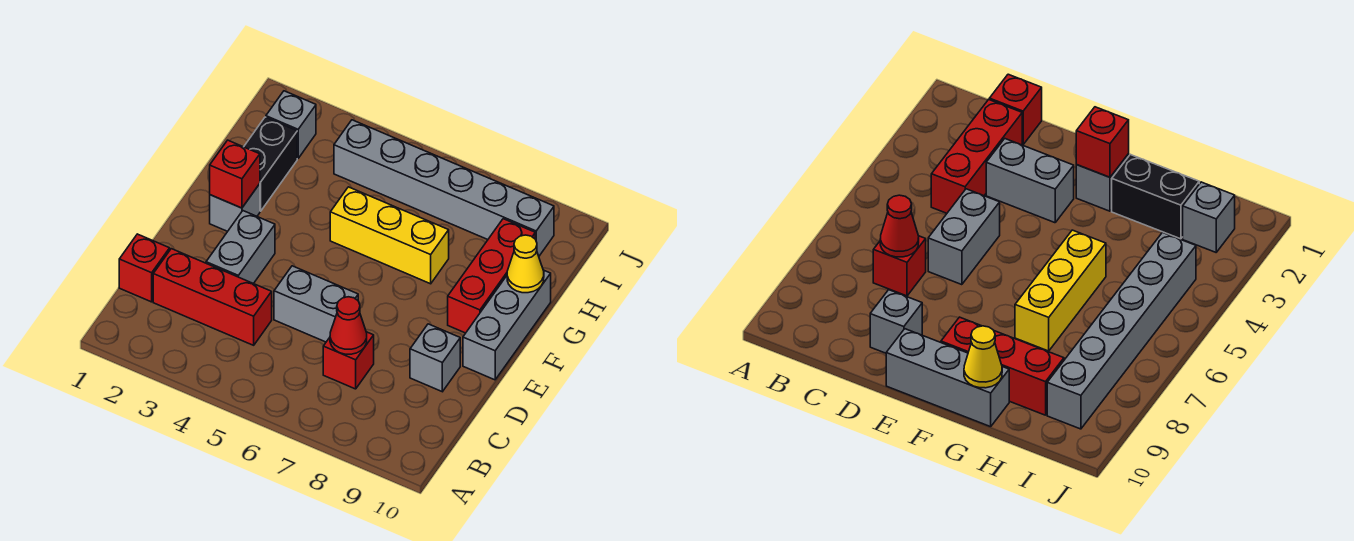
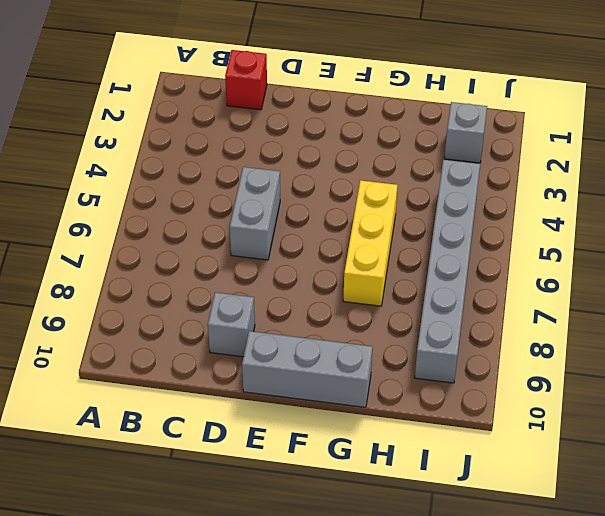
none -> red brick C2:C4 level 1
none -> red brick C7 level 1
none -> grey brick D3:E3 level 1

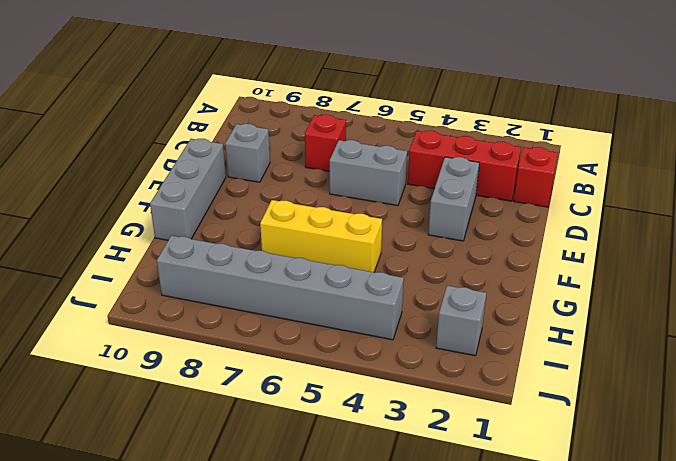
none -> grey brick F2 level 1
none -> red brick F9:H9 level 1
none -> black brick G2:H2 level 1

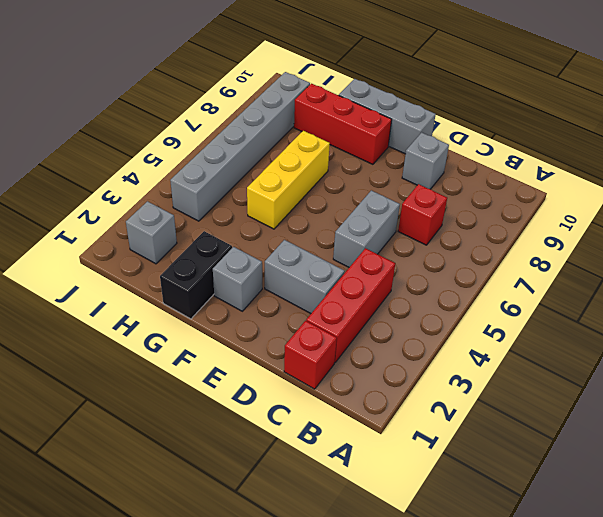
black brick G1:G2 level 1 -> black brick G2:H2 level 1
none -> red cone C7 level 2
none -> red brick F2 level 2
none -> yellow cone G10 level 2

